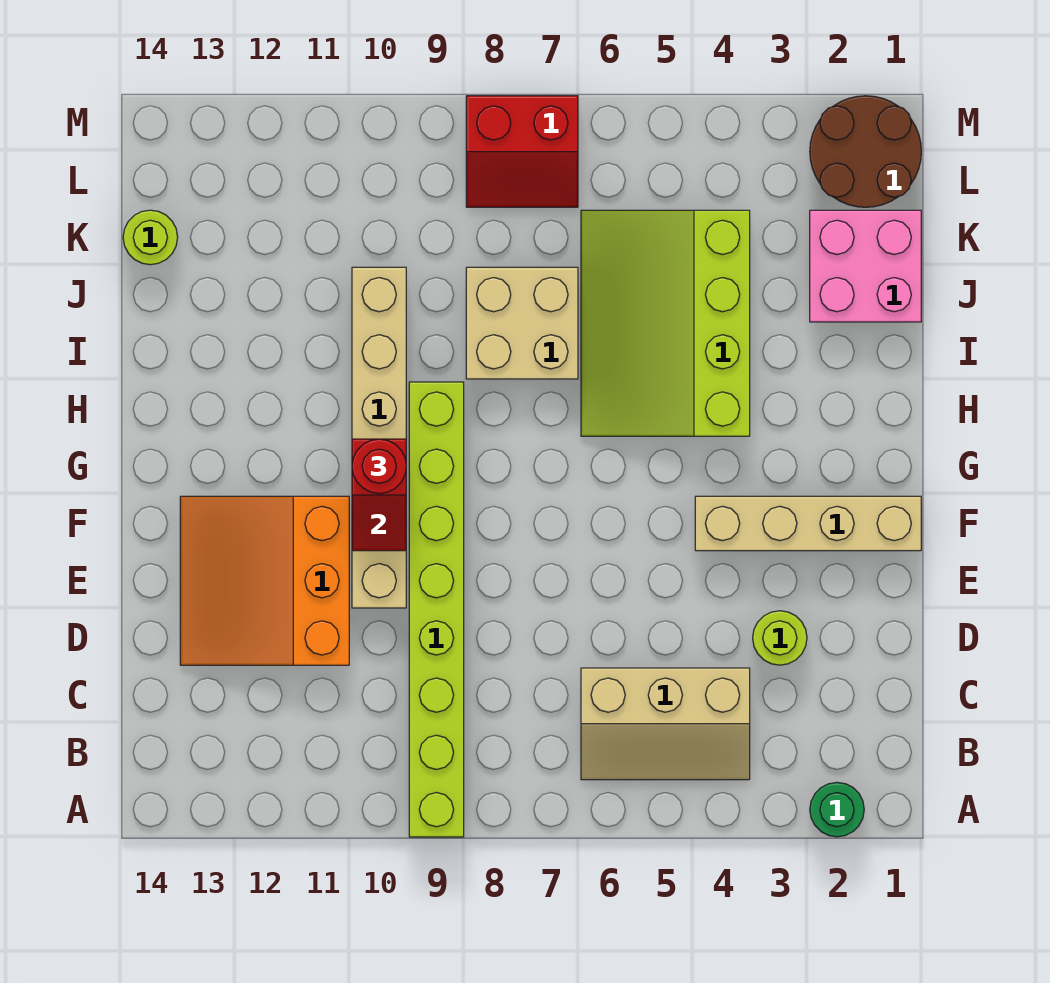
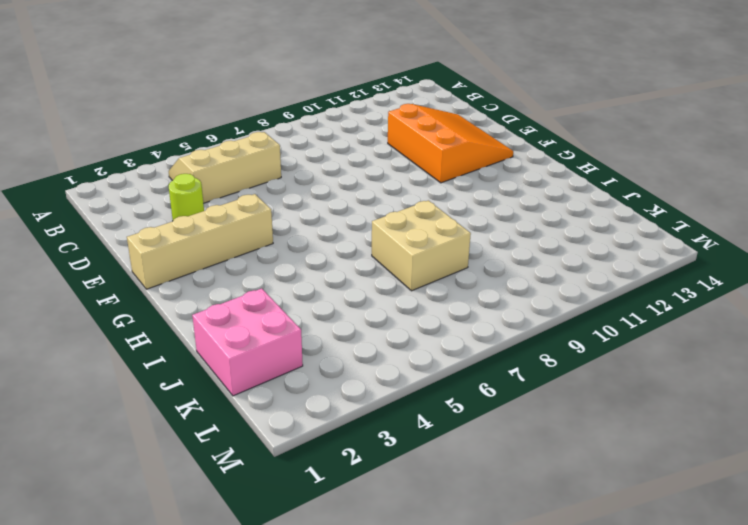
none -> green round brick A2 level 1
none -> lime brick A9:H9 level 1
none -> tan brick E10:J10 level 1

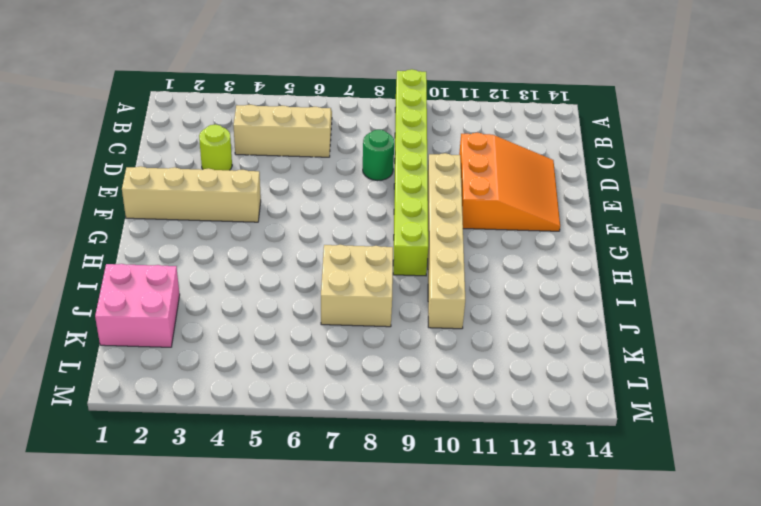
green round brick D8 level 1 -> green round brick A2 level 1
none -> lime slope H4:K6 level 1 top 4
none -> lime round brick K14 level 1
none -> brown round brick L1:M2 level 1

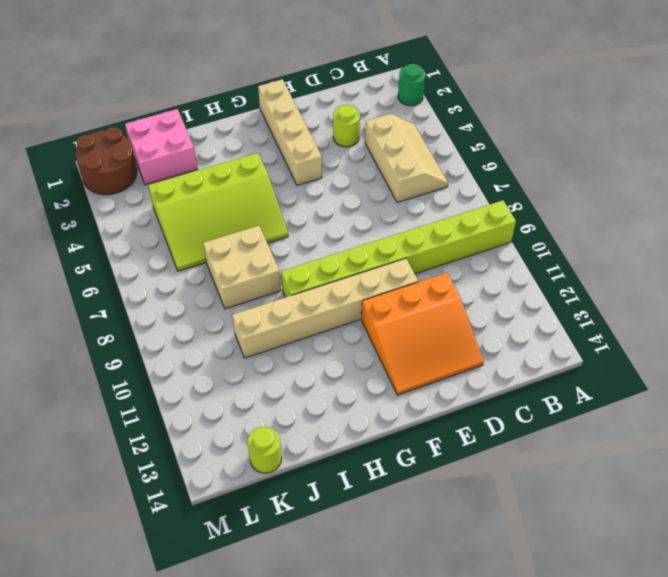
none -> red slope L7:M8 level 1 top M
none -> red slope F10:G10 level 2 top G
none -> red round brick G10 level 3

